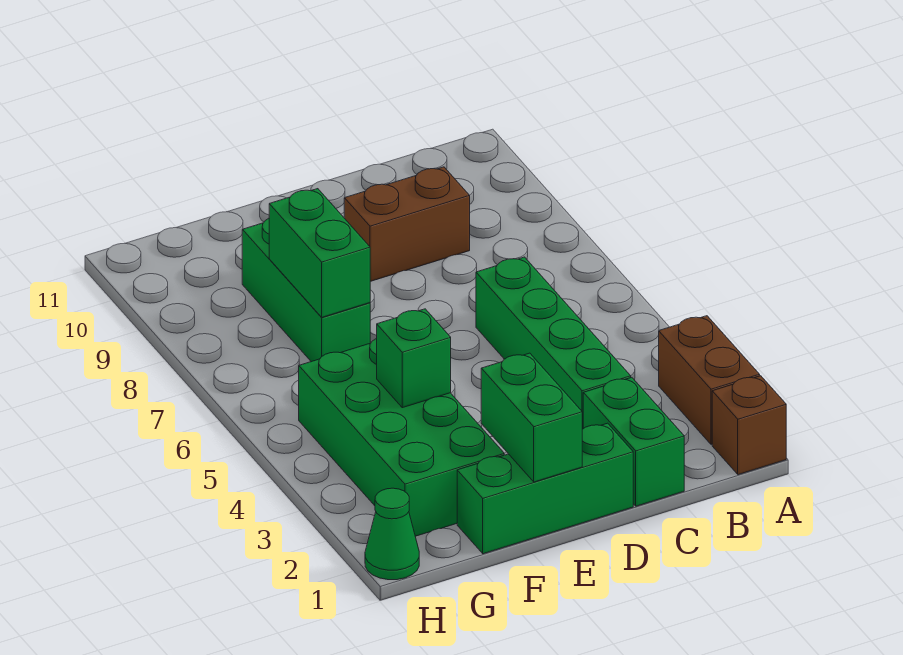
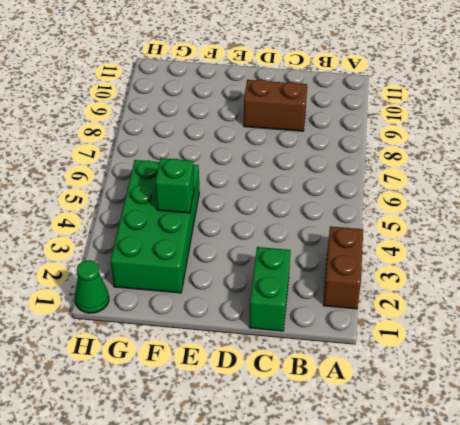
none -> brown brick A1 level 1
none -> green brick C3:C6 level 1
none -> green brick D1:F1 level 1

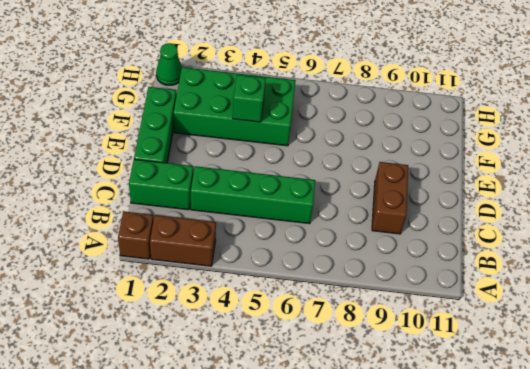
none -> green brick F7:F9 level 1
none -> green brick E1:E2 level 2
none -> green brick F7:F8 level 2

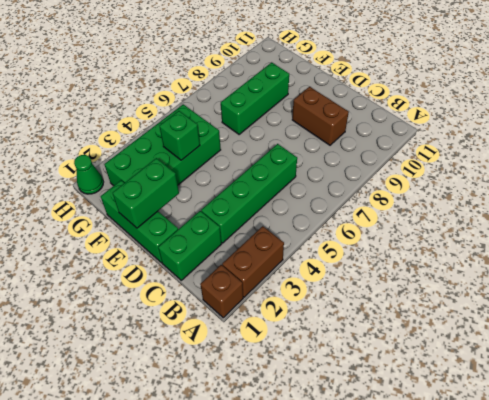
none -> green brick F7:F8 level 2

